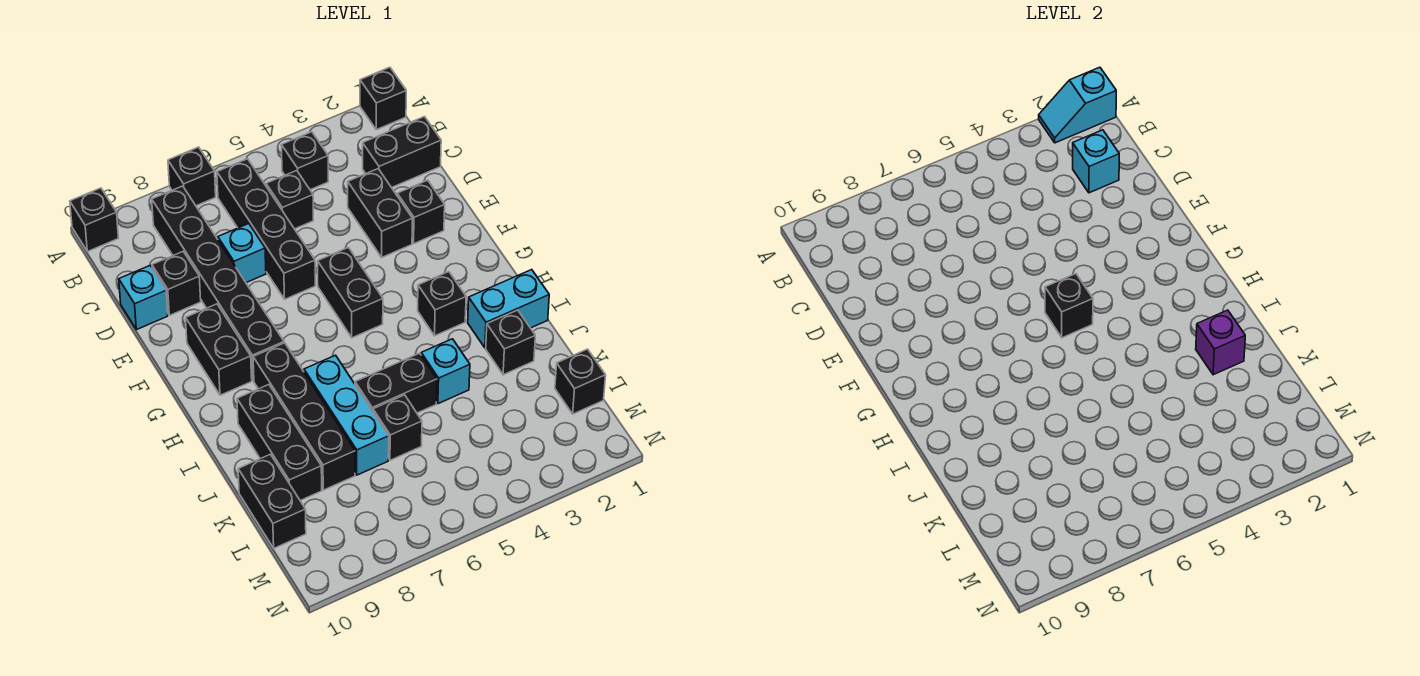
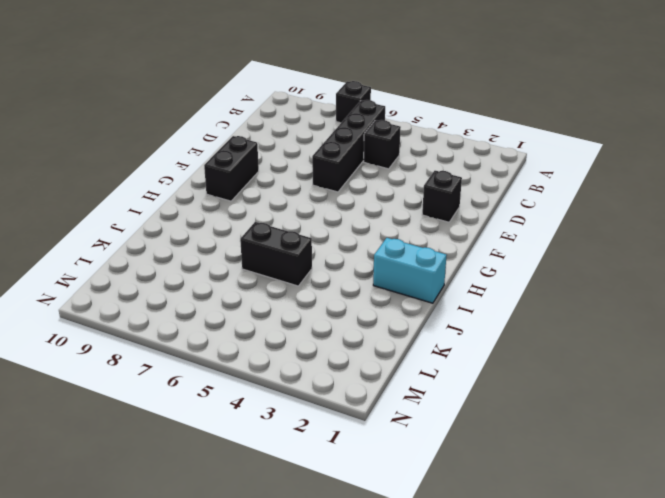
none -> black brick A1 level 1
none -> black brick A10 level 1
none -> black brick B4 level 1
none -> black brick B8:G8 level 1

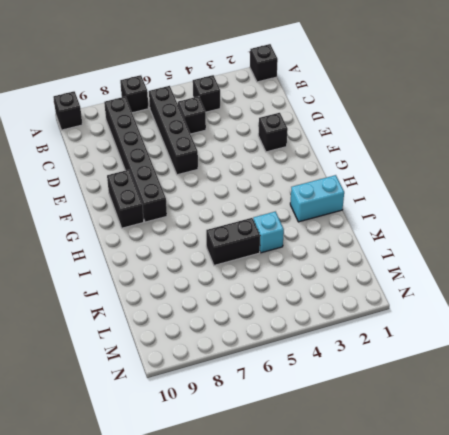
none -> black brick C1:C2 level 1
none -> black brick D3:E3 level 1
none -> cyan brick D7 level 1
none -> black brick D9 level 1

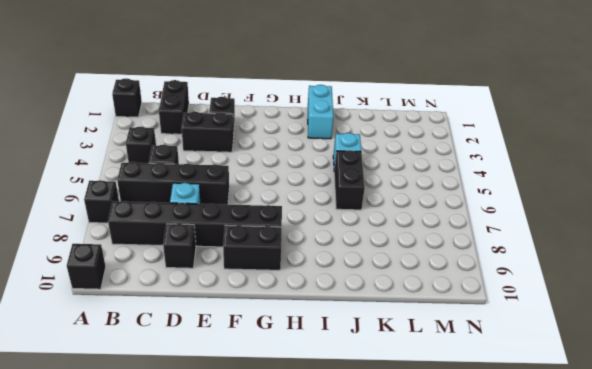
none -> cyan brick D10 level 1
none -> black brick F5:G5 level 1
none -> black brick H3 level 1
none -> black brick H8:K8 level 1

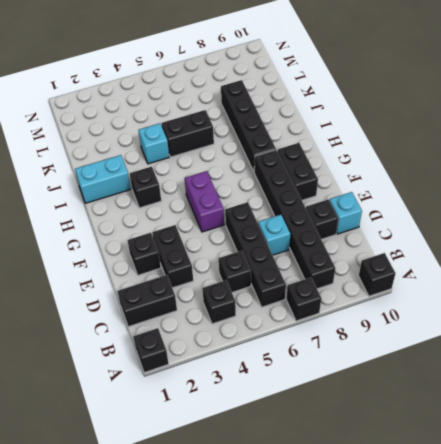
purple brick F5:G5 level 1 -> black brick F5:G5 level 1
none -> cyan brick I7:K7 level 1
none -> black brick I9:K9 level 1
none -> black brick J2 level 1
none -> black brick K6 level 1

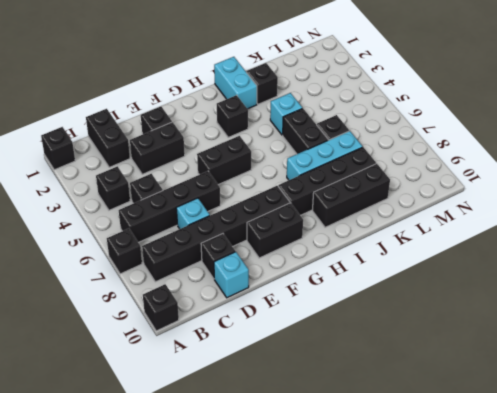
none -> black brick K10:L10 level 1
none -> black brick L1 level 1
none -> cyan slope A1:A2 level 2 top 1
none -> cyan brick C2 level 2

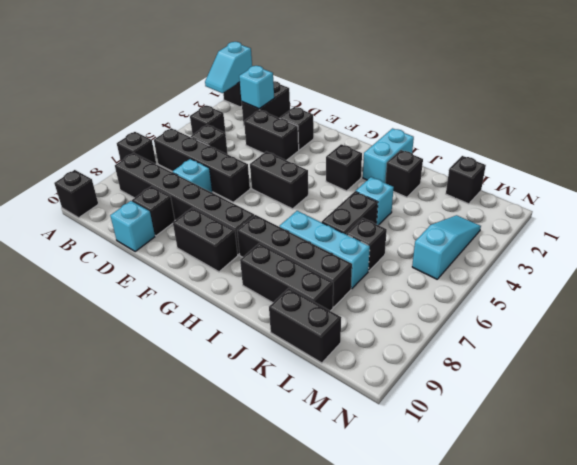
cyan slope M3:M5 level 1 top 5 -> none
none -> black brick G5 level 2
none -> purple brick J2 level 2

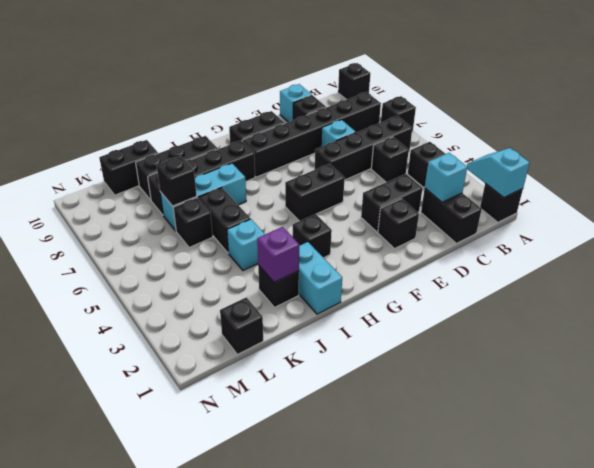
black brick K7 level 2 -> black brick G5 level 2

